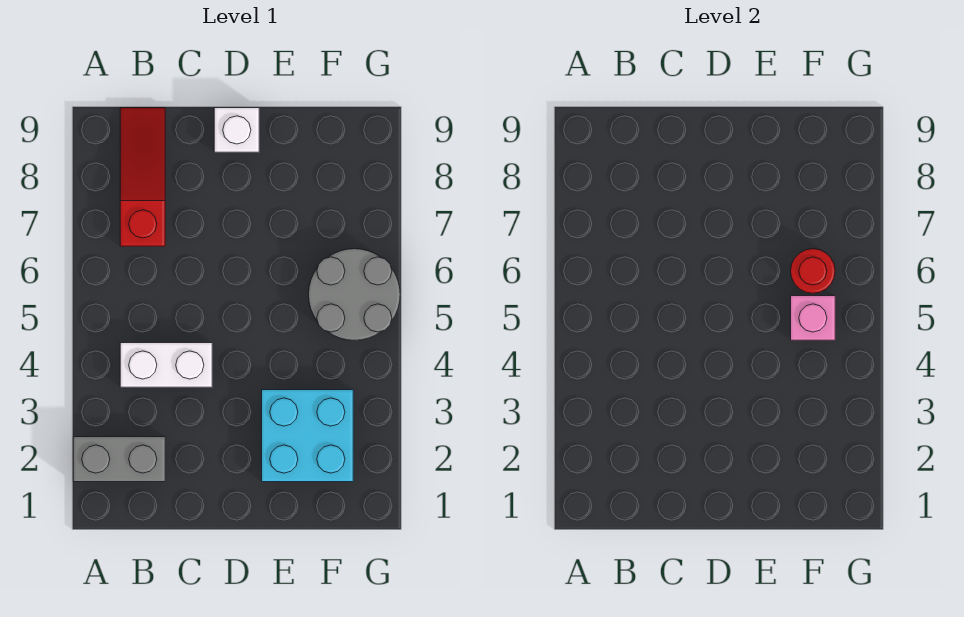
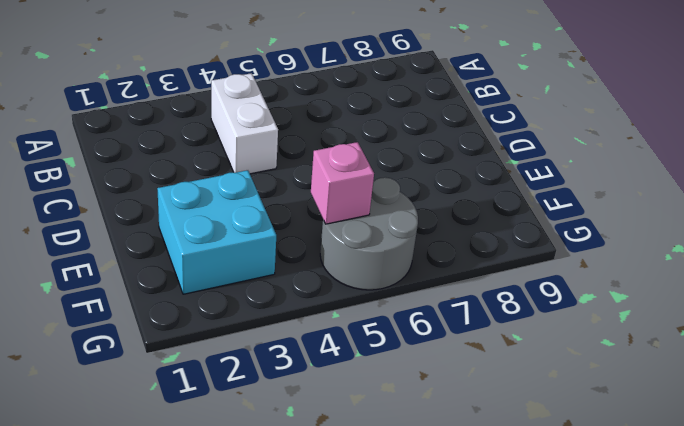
none -> grey brick A2:B2 level 1
none -> red slope B7:B9 level 1 top 7

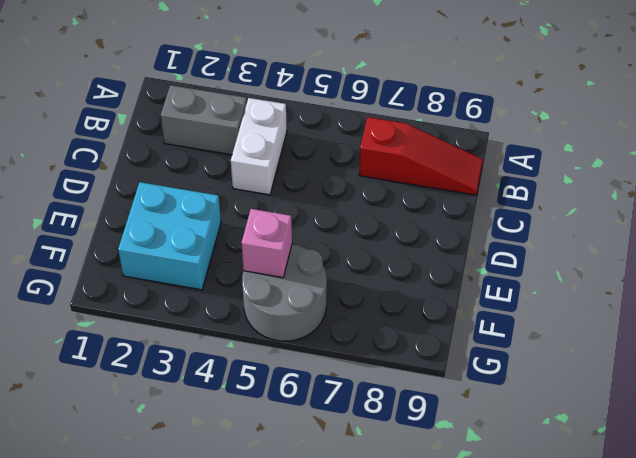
grey brick B2:B3 level 1 -> grey brick A2:B2 level 1
none -> white brick D9 level 1
none -> red round brick F6 level 2

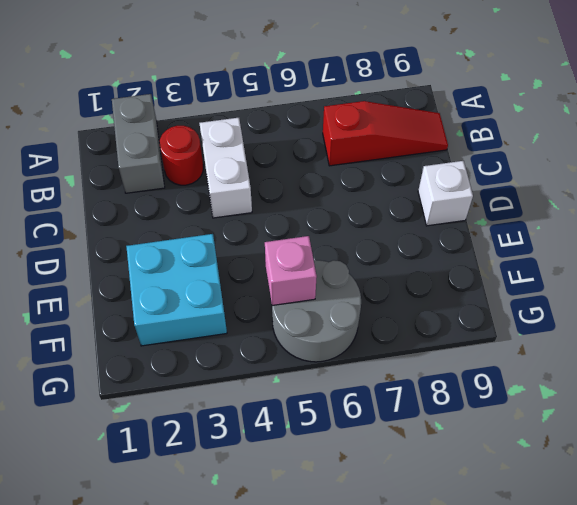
red round brick B3 level 1 -> red round brick F6 level 2

